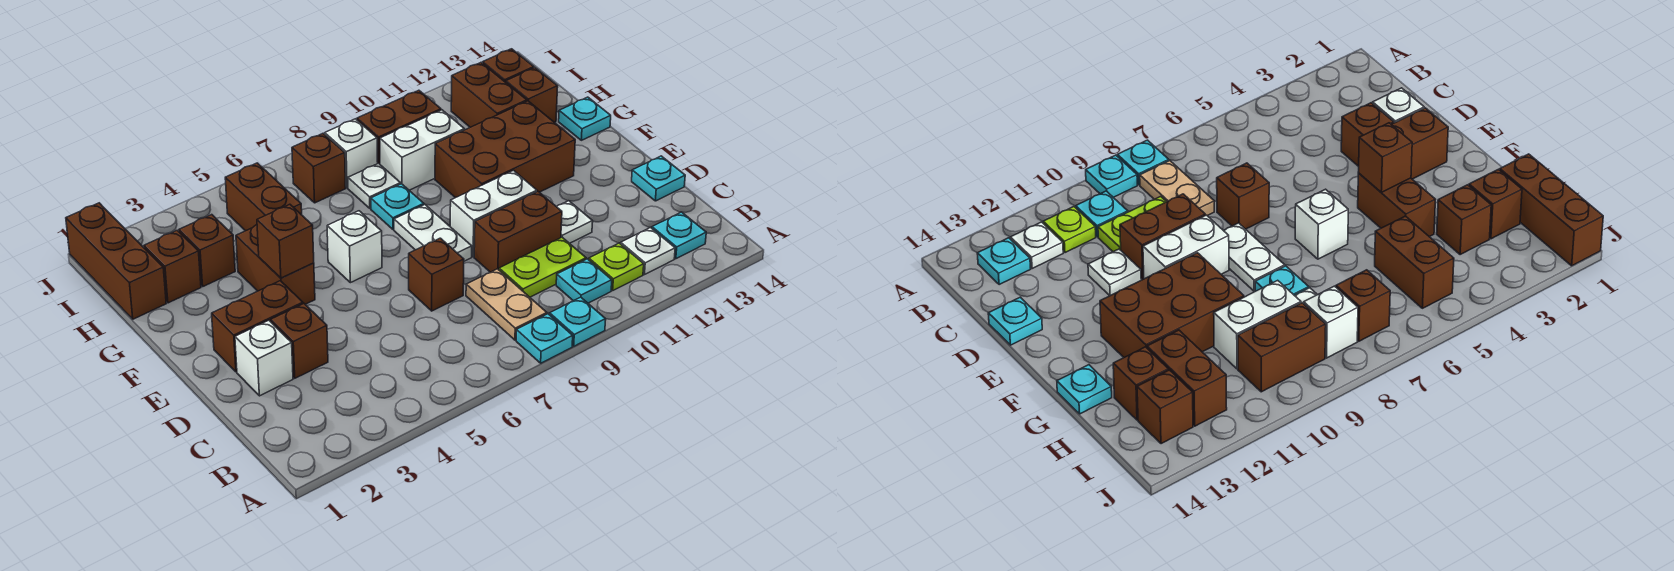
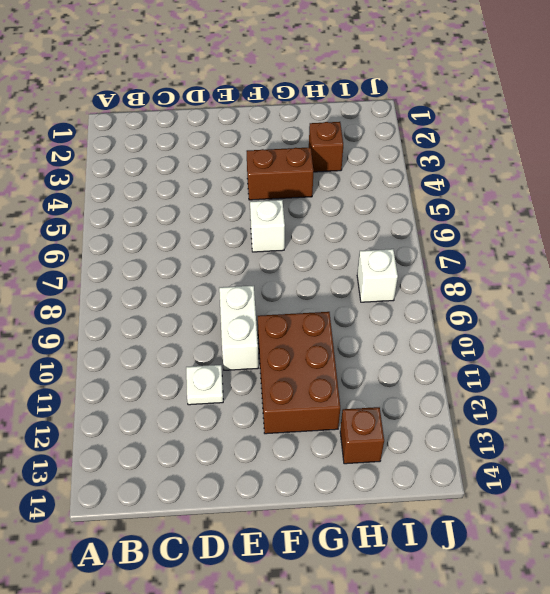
none -> cyan plate A8 level 1
none -> cyan plate A9 level 1
none -> tan plate B8:C8 level 1
none -> cyan plate B10 level 1

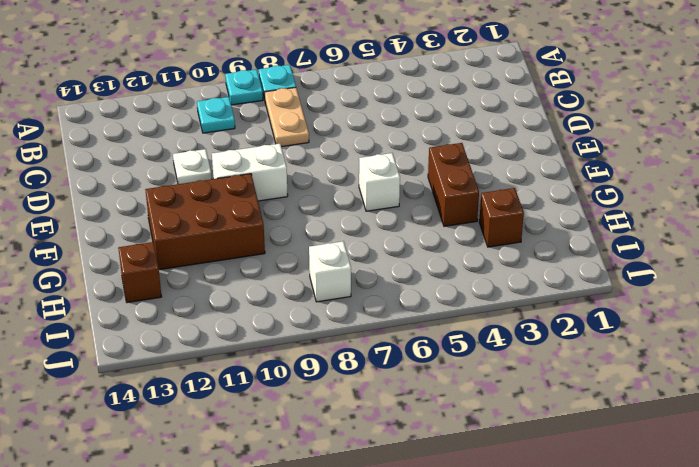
none -> lime plate B11 level 1
none -> white plate B12 level 1
none -> cyan plate B13 level 1
none -> lime plate C9:C10 level 1

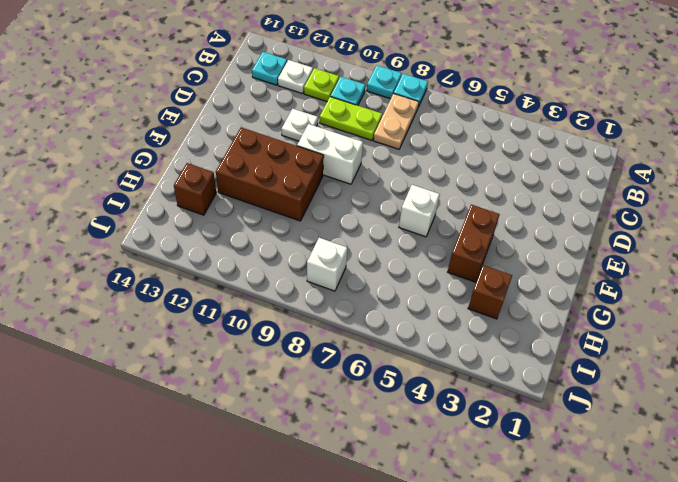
none -> white brick D2 level 1
none -> brown brick D3 level 1
none -> brown brick D7 level 1
none -> brown brick D9:D10 level 1

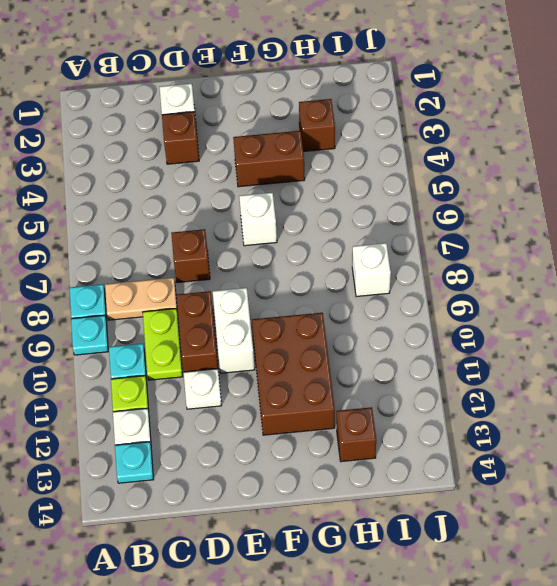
none -> cyan plate D14 level 1
none -> brown brick E2:E3 level 1
none -> white plate E8:F8 level 1
none -> cyan plate G8 level 1

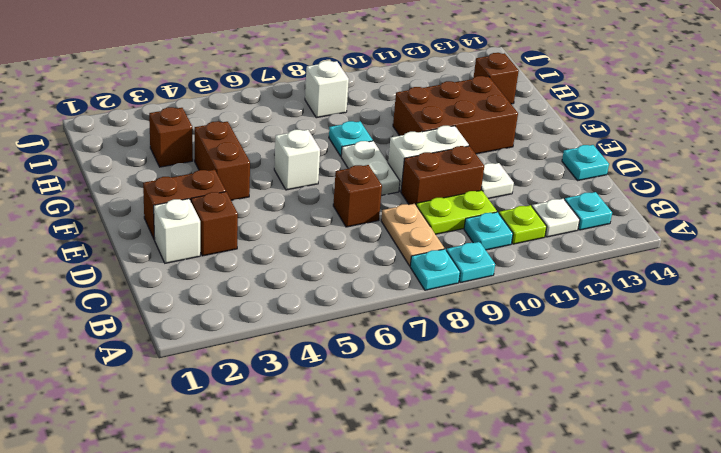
none -> cyan plate G14 level 1
none -> brown brick H1:J1 level 1
none -> brown brick H2 level 1
none -> brown brick H5:I5 level 1

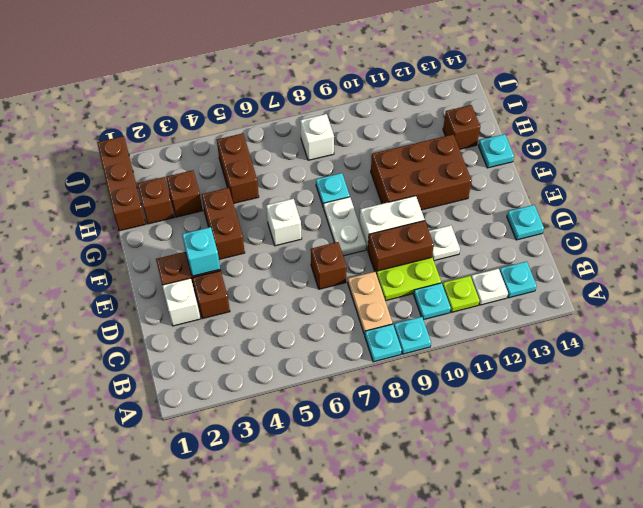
cyan brick E3 level 2 -> none
none -> white plate H8 level 1
none -> white brick H9:H10 level 1
none -> brown brick H12:I12 level 1
none -> brown brick I7 level 1

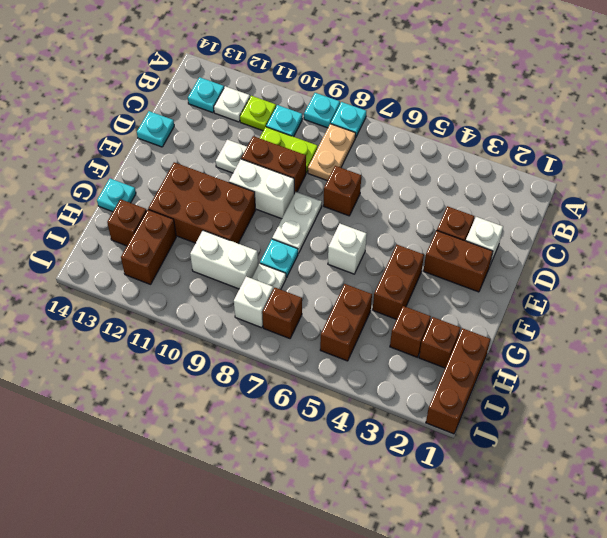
none -> brown brick I9:I10 level 1
none -> brown brick I13 level 1
none -> brown brick F4 level 2

